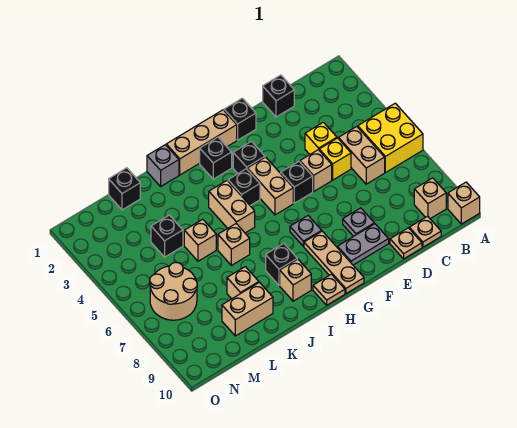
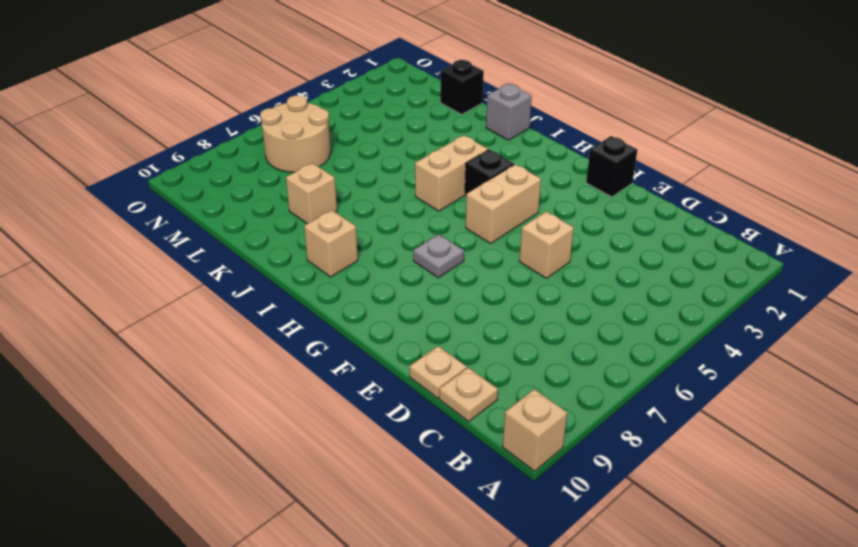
none -> yellow brick A5:B6 level 1
none -> tan brick B9 level 1
none -> tan brick C5:C6 level 1
none -> black brick D1 level 1

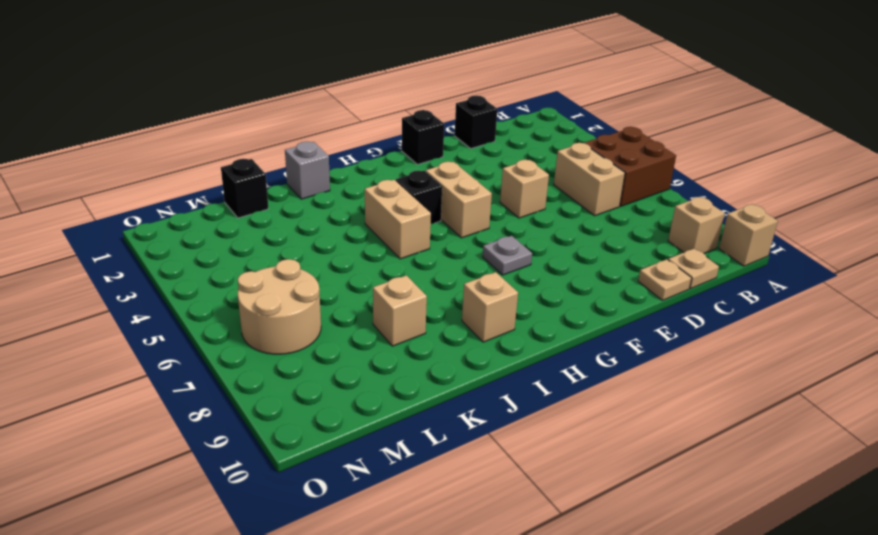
brown brick A5:B6 level 1 -> yellow brick A5:B6 level 1
none -> yellow brick D4 level 1
none -> yellow brick D5 level 1
none -> grey plate E8 level 1
none -> grey plate E9:F9 level 1

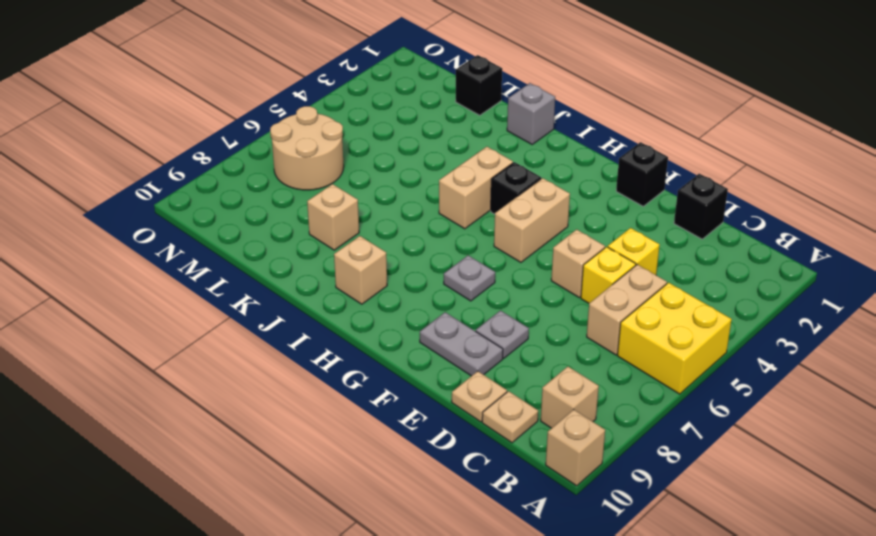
none -> black brick F5 level 1
none -> tan brick G1:I1 level 1
none -> black brick G3 level 1
none -> tan plate G8:G10 level 1

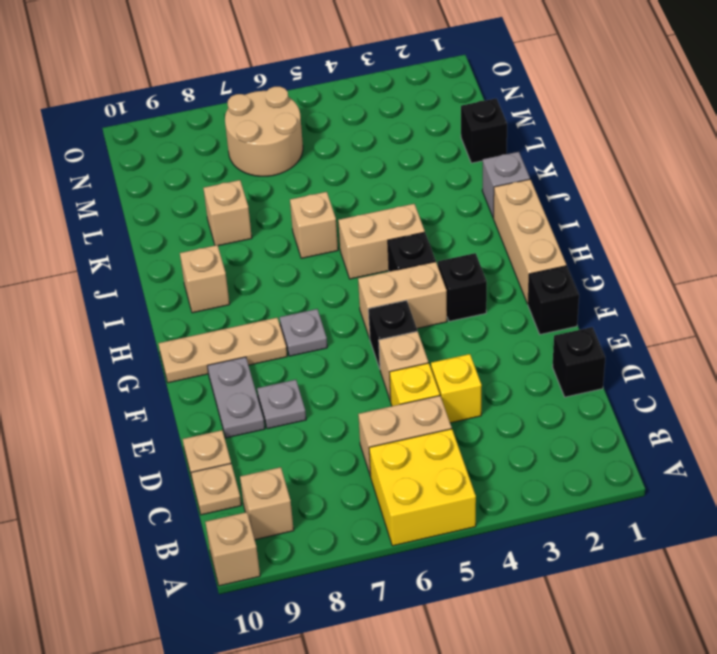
none -> black brick H2 level 1
none -> tan plate H10 level 1
none -> black brick I8 level 1
none -> tan brick K5 level 1

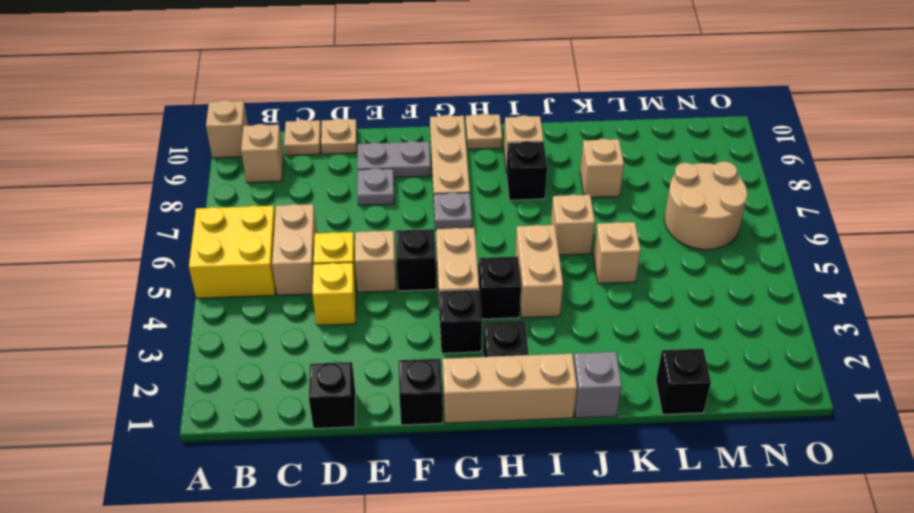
none -> tan brick K9:L9 level 1
none -> black brick L4 level 1

